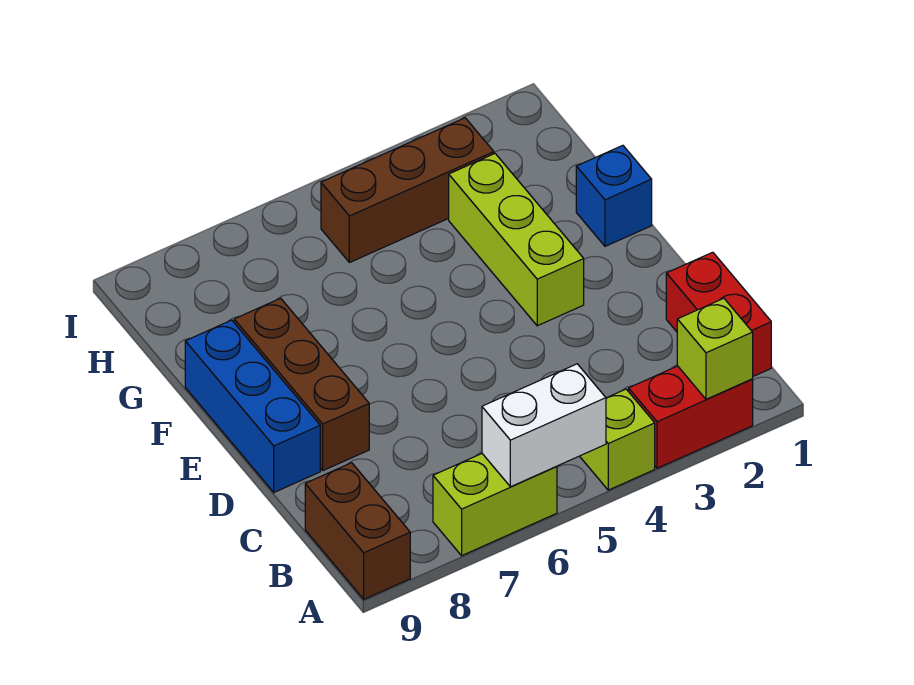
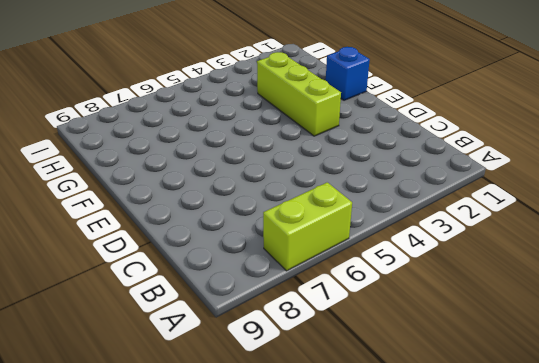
none -> red brick A2:A3 level 1
none -> lime brick A4 level 1
none -> brown brick A9:B9 level 1

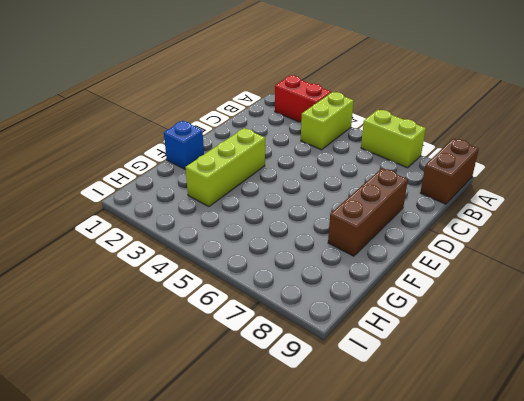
lime brick A4:B4 level 1 -> lime brick A4 level 1
none -> red brick B1:C1 level 1
none -> blue brick D9:F9 level 1
none -> brown brick H3:H5 level 1

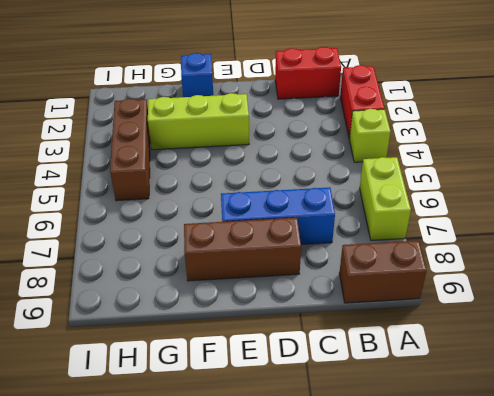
blue brick C7:E7 level 1 -> blue brick D9:F9 level 1
none -> lime brick A2 level 2
none -> white brick A5:A6 level 2

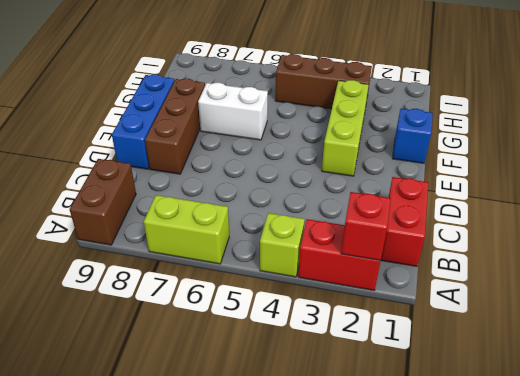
red brick A2 level 2 -> lime brick A2 level 2
white brick F6:F7 level 1 -> white brick A5:A6 level 2

